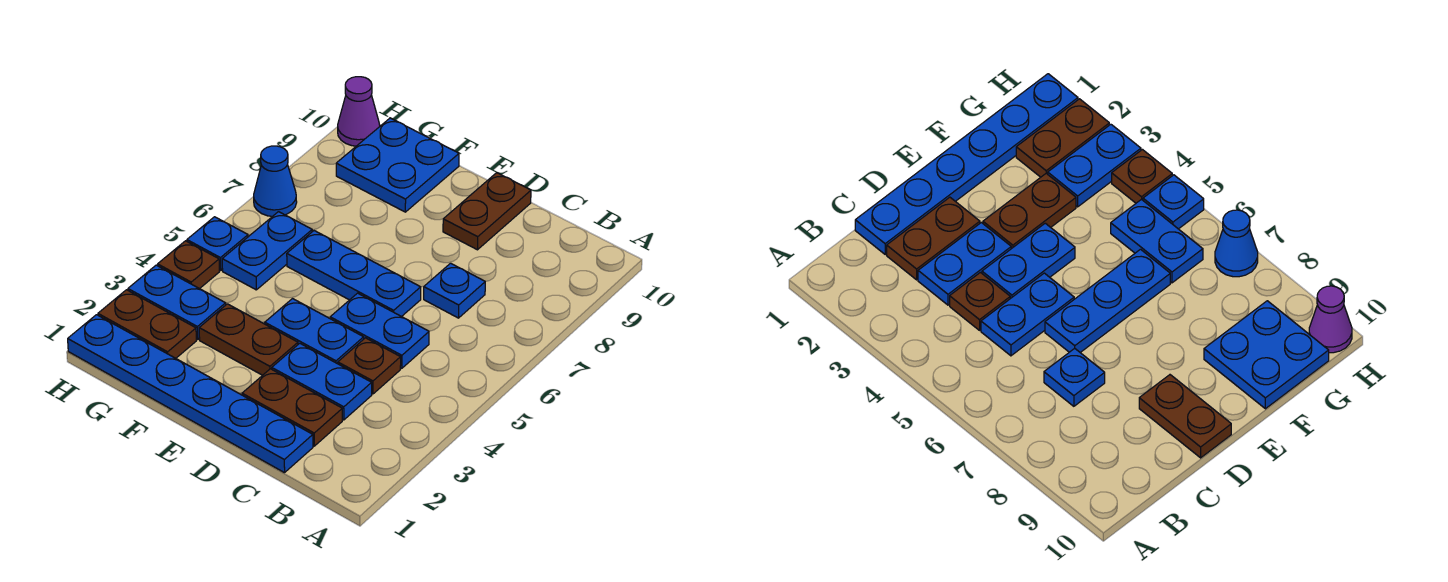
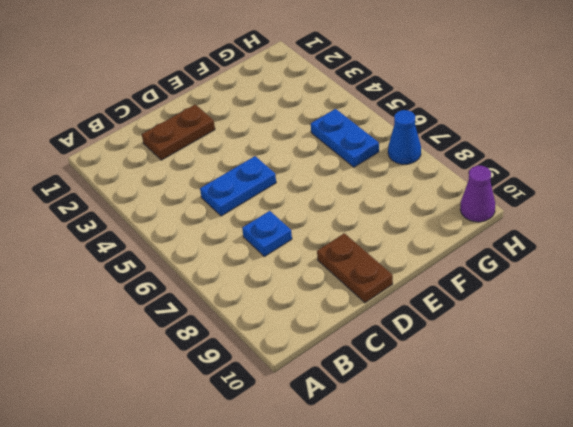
none -> blue plate C1:H1 level 1
none -> blue plate C3:D3 level 1
none -> brown plate C4 level 1

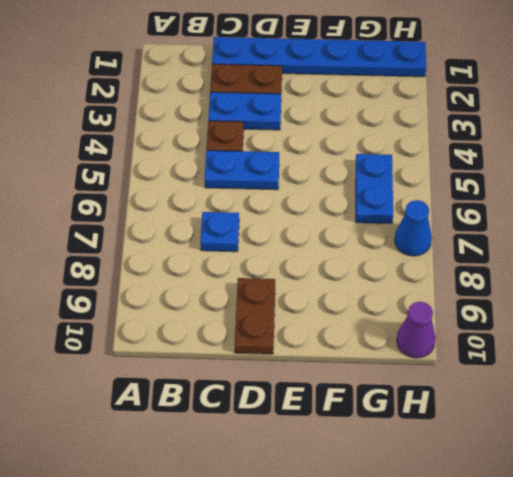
none -> blue plate D4:E4 level 1
none -> blue plate D6:F6 level 1
none -> brown plate E3:F3 level 1

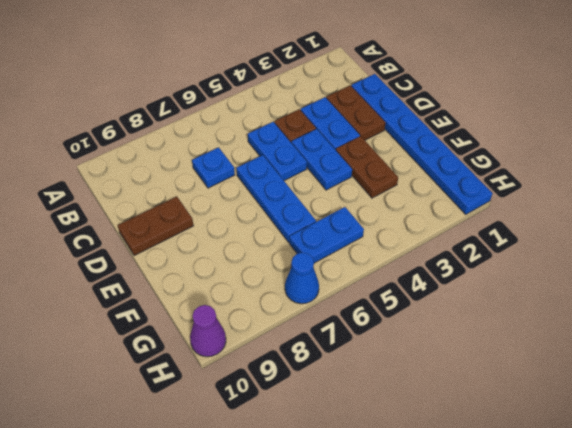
none -> blue plate F9:G10 level 1
none -> brown plate G2:H2 level 1
none -> blue plate G3:H3 level 1

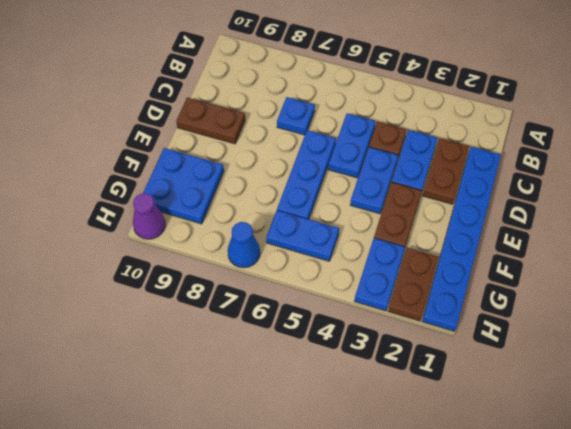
none -> brown plate H4 level 1
none -> blue plate H5 level 1

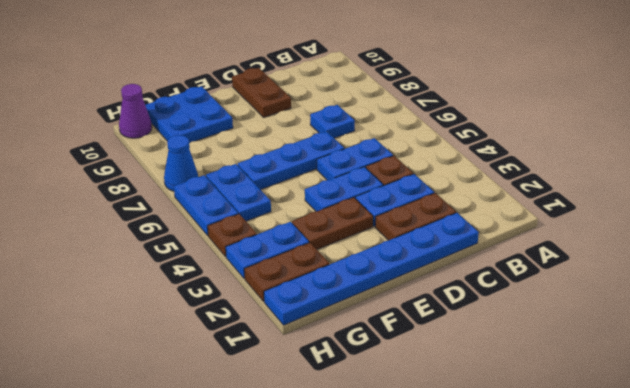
blue plate H5:H6 level 1 -> blue plate H5 level 1

